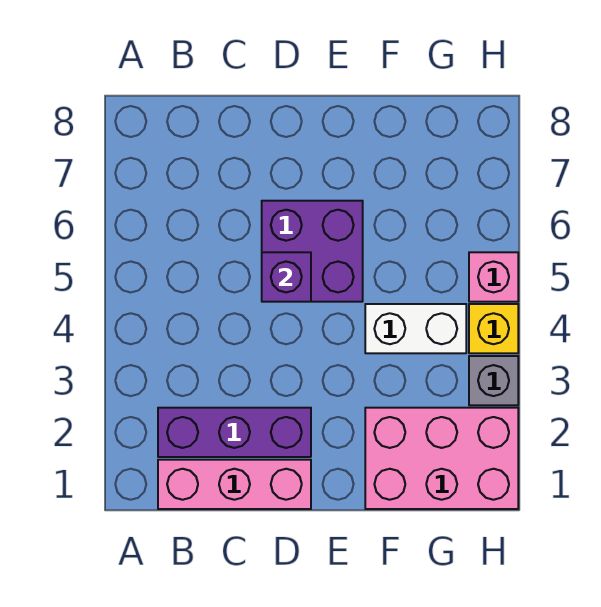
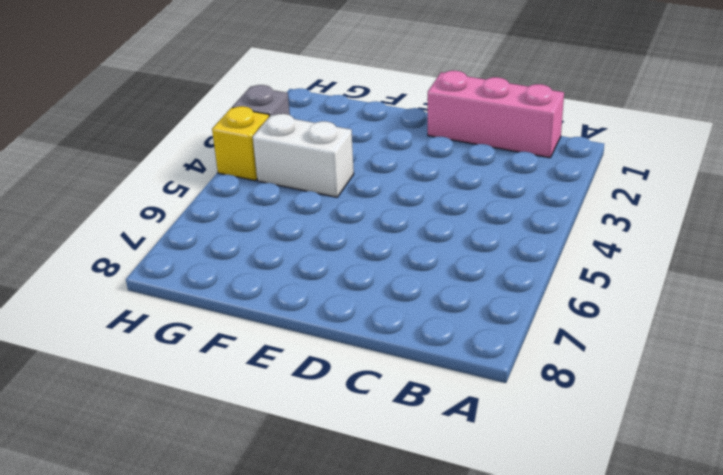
none -> purple brick B2:D2 level 1
none -> purple brick D5:E6 level 1

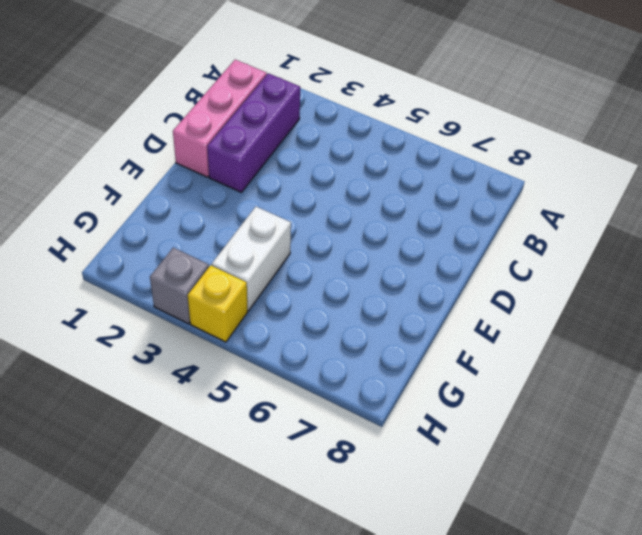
none -> purple brick D5:E6 level 1
none -> pink brick F1:H2 level 1

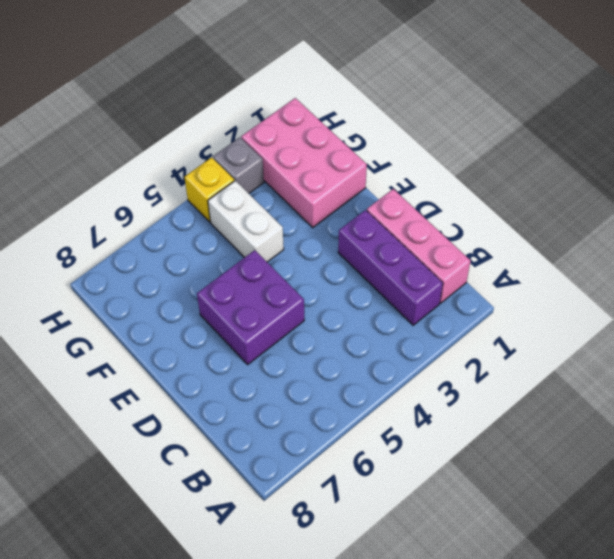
none -> pink brick H5 level 1
none -> purple brick D5 level 2

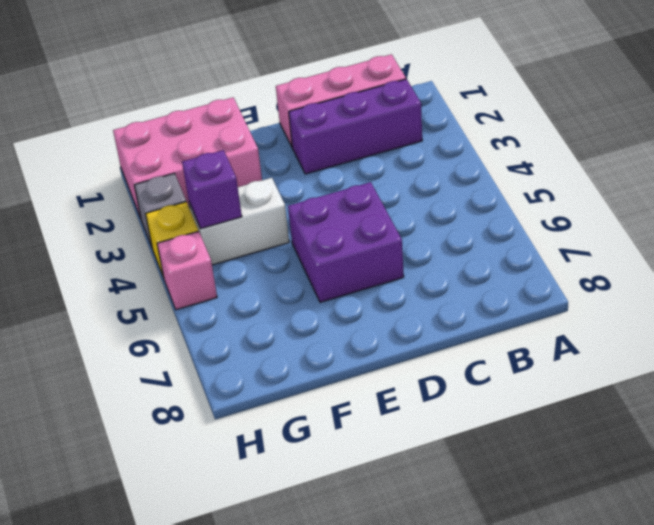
purple brick G4 level 2 -> purple brick D5 level 2

